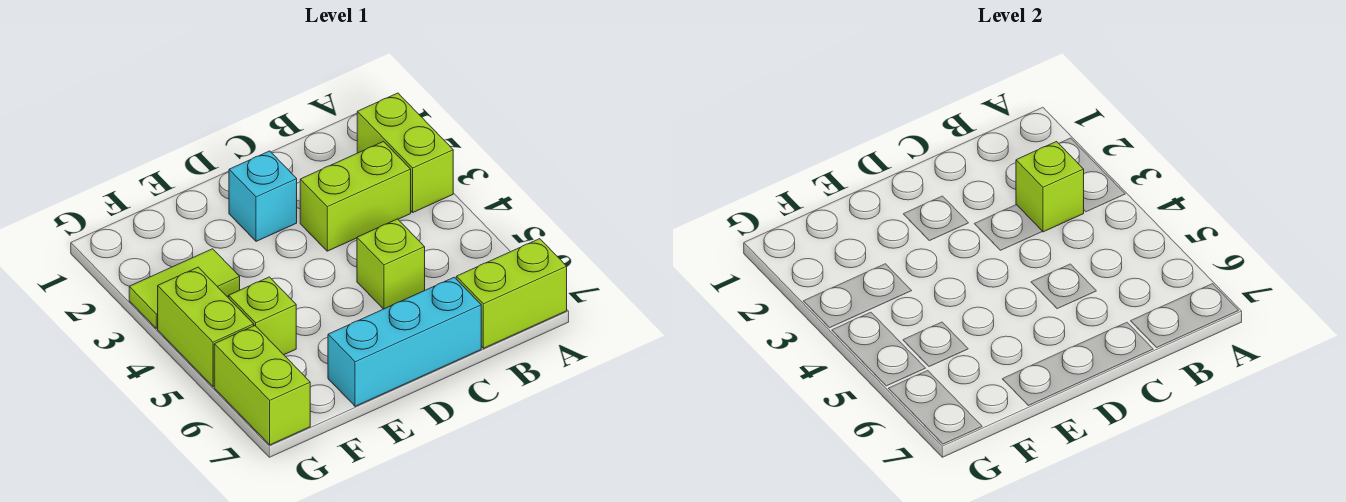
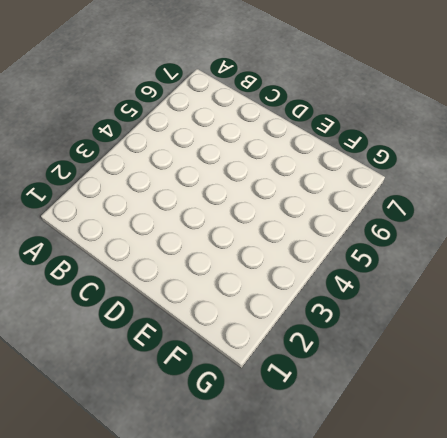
none -> lime brick A2:A3 level 1
none -> lime brick A7:B7 level 1

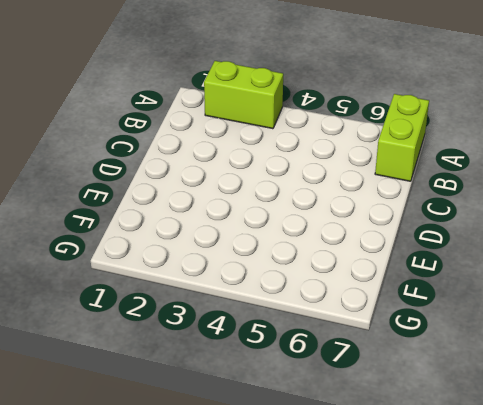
none -> lime brick B3:C3 level 1
none -> lime brick C5 level 1

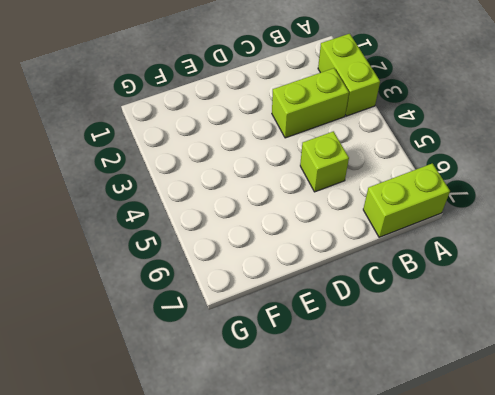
none -> cyan brick C7:E7 level 1
none -> cyan brick D2 level 1

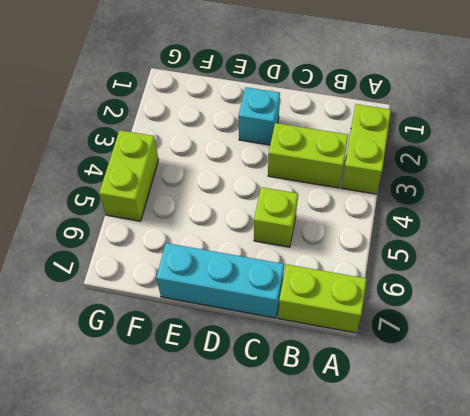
none -> lime tile F3:G3 level 1
none -> lime brick F5 level 1

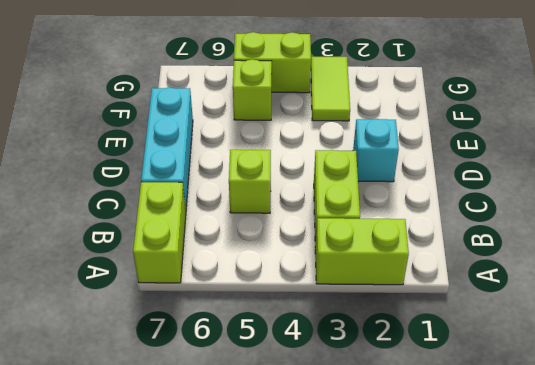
none -> lime brick G6:G7 level 1
none -> lime brick B3 level 2

